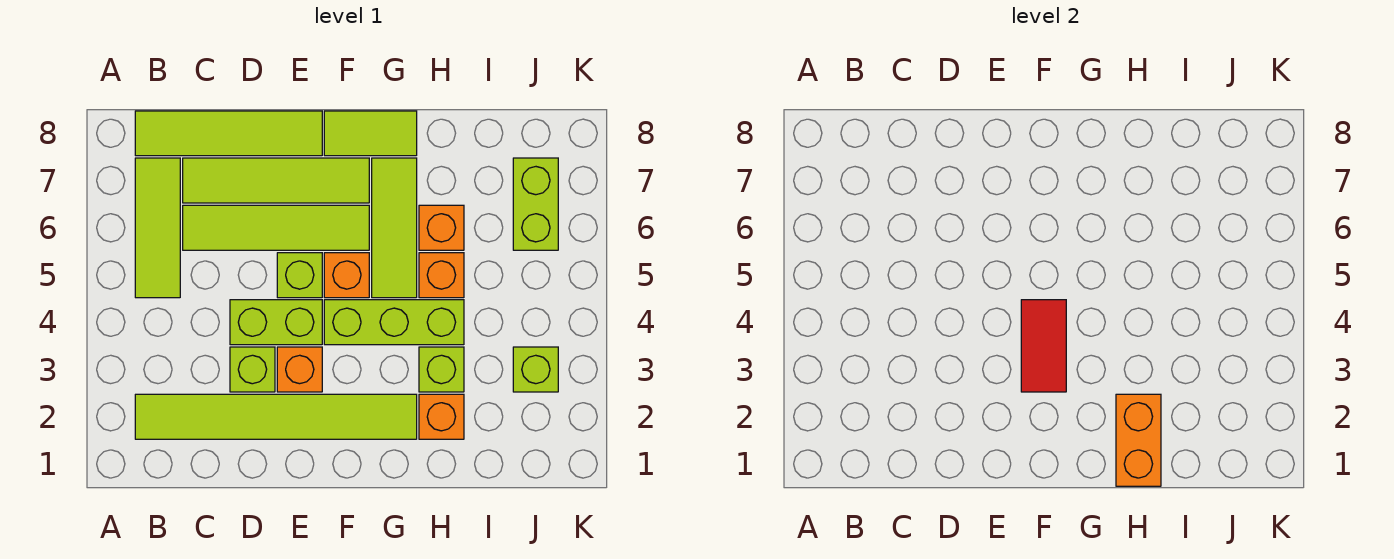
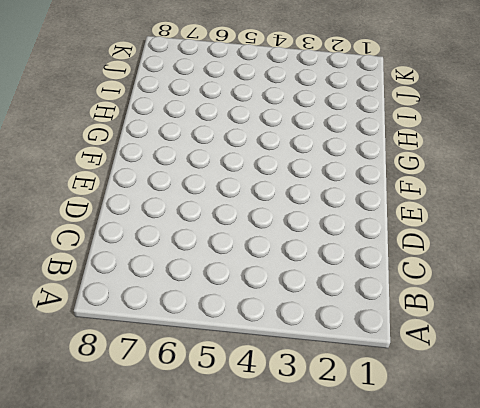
none -> lime tile B2:G2 level 1
none -> lime tile B5:B7 level 1
none -> lime tile B8:E8 level 1

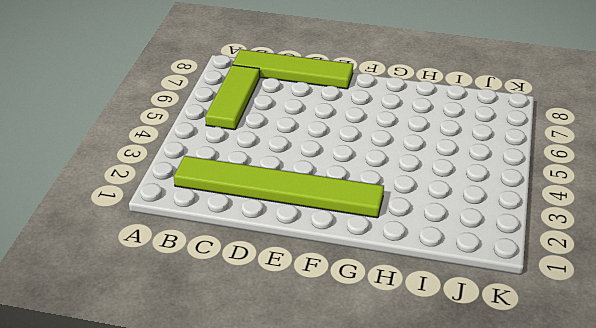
none -> lime tile C6:F6 level 1
none -> lime tile C7:F7 level 1
none -> lime brick D3 level 1

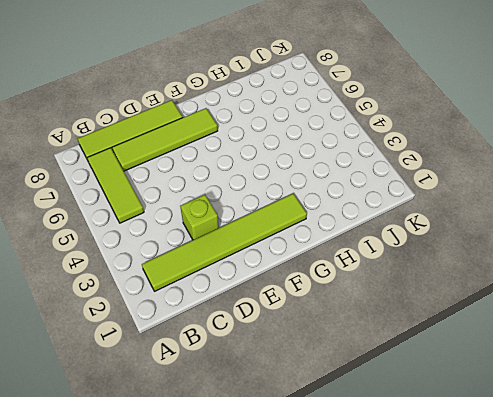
none -> lime tile C6:F6 level 1
none -> lime brick D4:E4 level 1
none -> orange brick E3 level 1

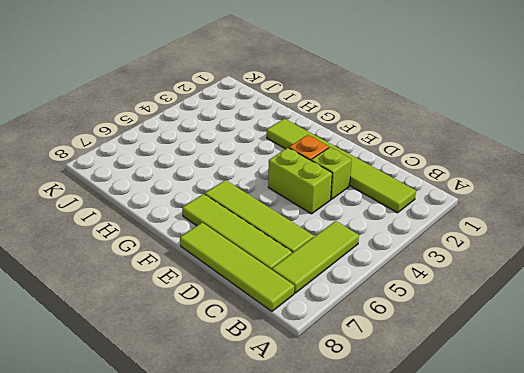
none -> lime brick E5 level 1
none -> lime brick F4:H4 level 1
none -> orange brick F5 level 1

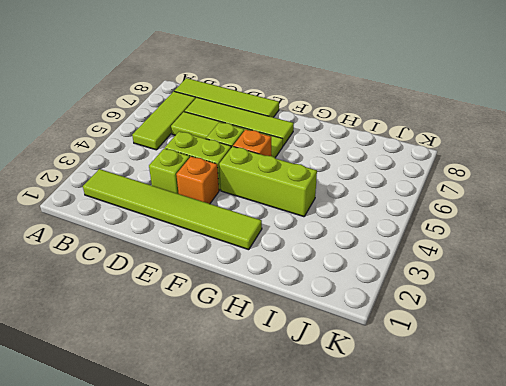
none -> lime tile F8:G8 level 1
none -> lime tile G5:G7 level 1
none -> orange brick H2 level 1

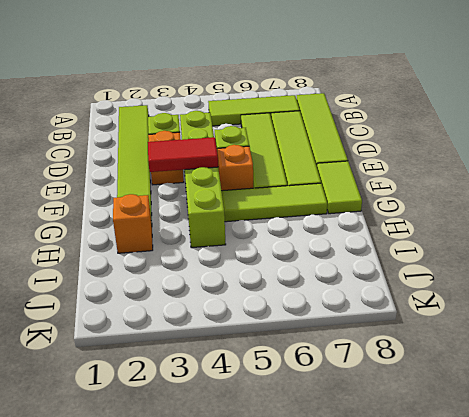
none -> lime brick H3 level 1
none -> orange brick H5 level 1
none -> orange brick H6 level 1

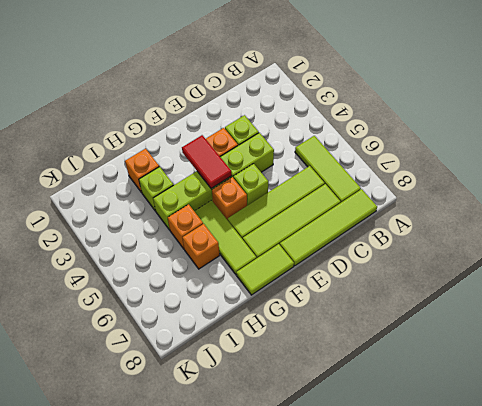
none -> lime tile B2:G2 level 1
none -> lime brick J3 level 1
none -> lime brick J6:J7 level 1

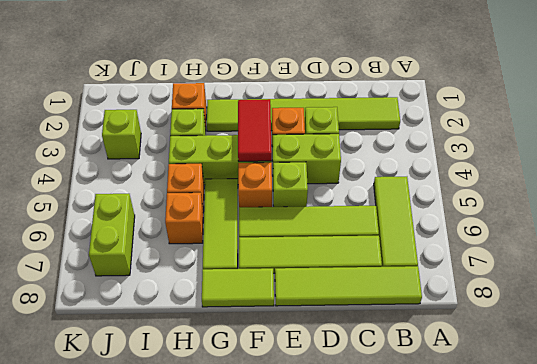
none -> orange brick H1:H2 level 2

